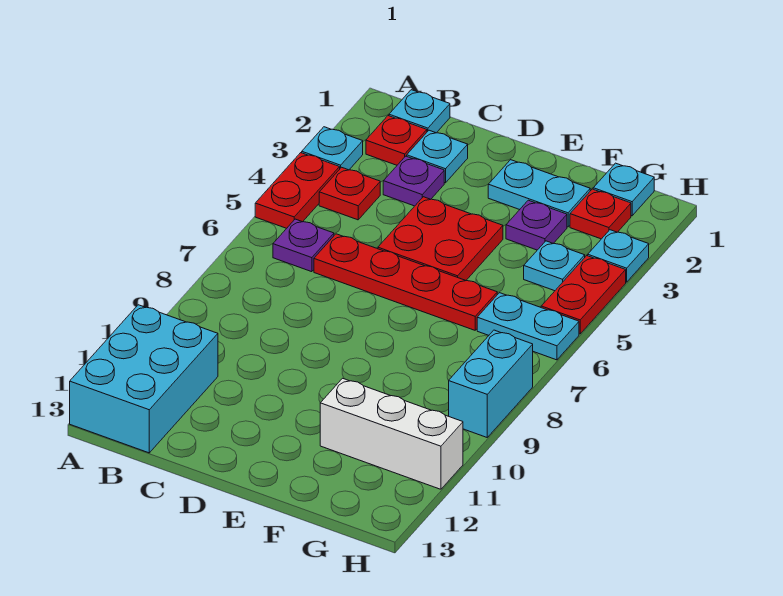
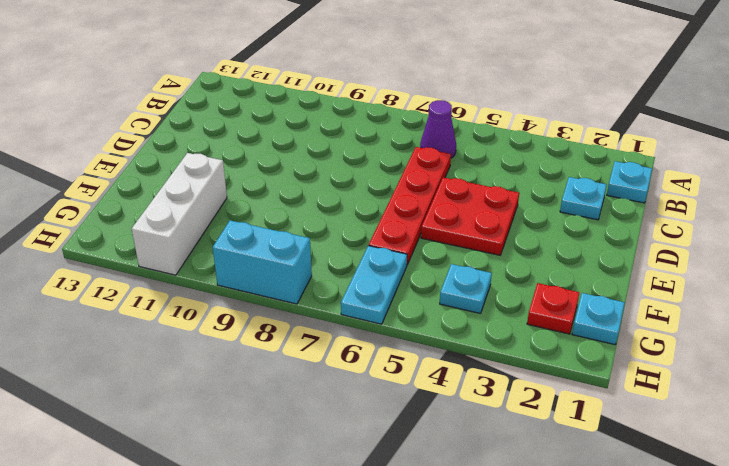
purple cone B6 level 1 -> purple plate B6 level 1
none -> cyan plate A3 level 1
none -> red plate A4:A5 level 1
none -> cyan brick A11:B13 level 1

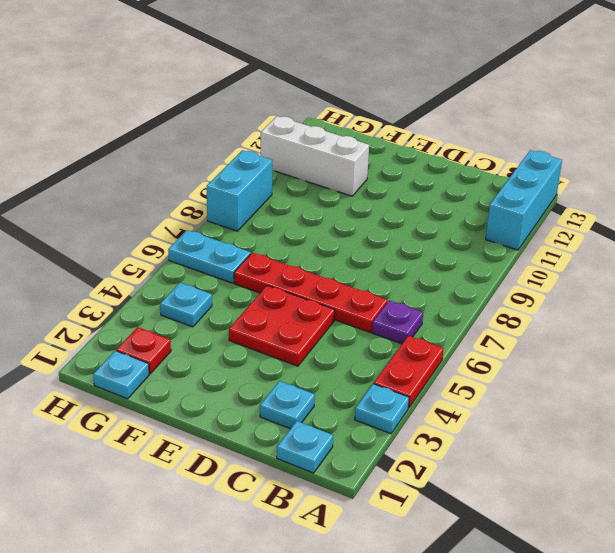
cyan brick A11:A13 level 1 -> cyan brick A11:B13 level 1
none -> red plate B2 level 1
none -> red plate B4 level 1
none -> purple plate C3 level 1

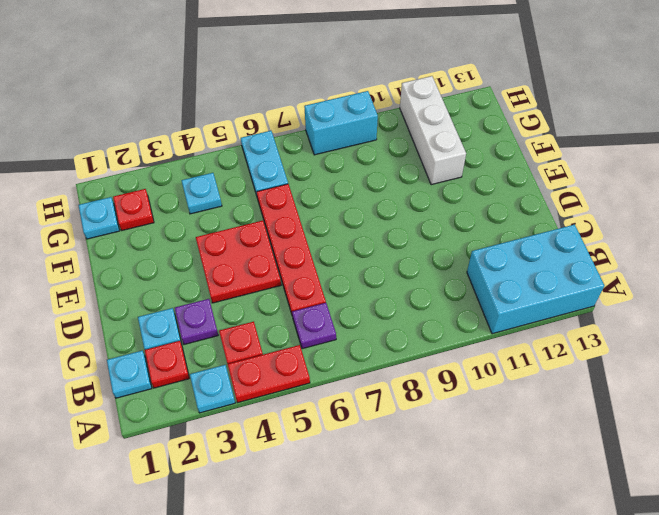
none -> cyan plate E2:F2 level 1
none -> purple plate F3 level 1
none -> cyan plate H3 level 1

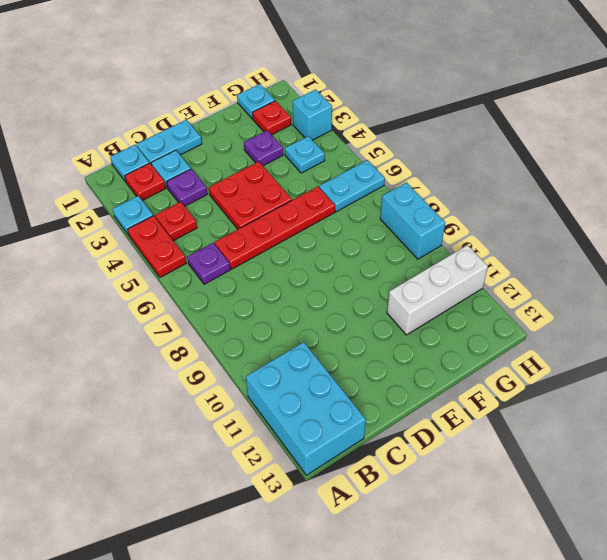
cyan plate C1:D1 level 1 -> cyan plate E2:F2 level 1
cyan brick H3 level 1 -> cyan plate H3 level 1
none -> red plate H4:H5 level 1

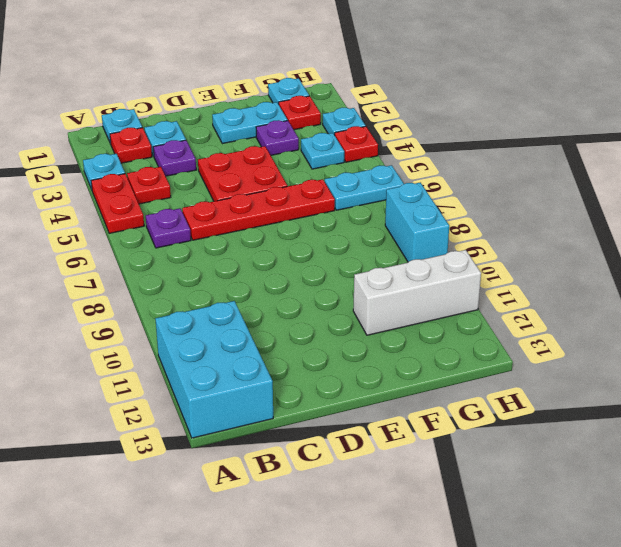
red plate H4 level 1 -> red plate H4:H5 level 1

